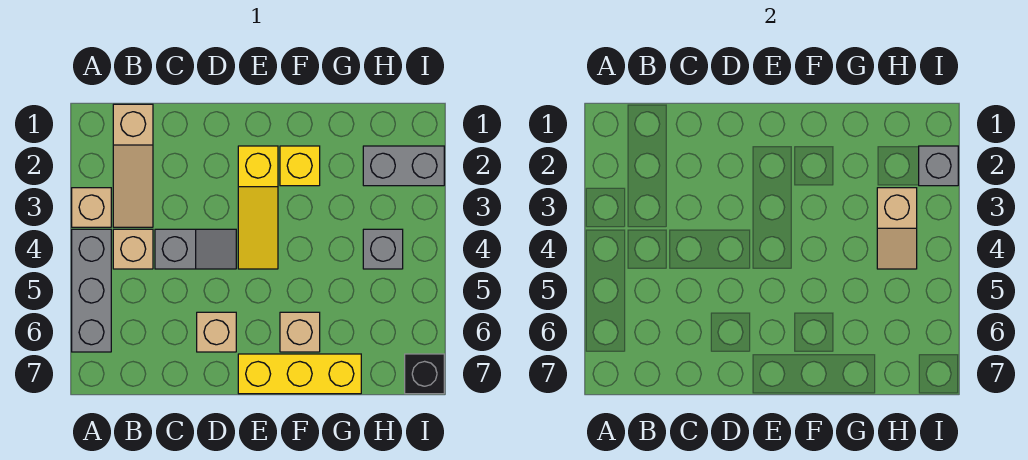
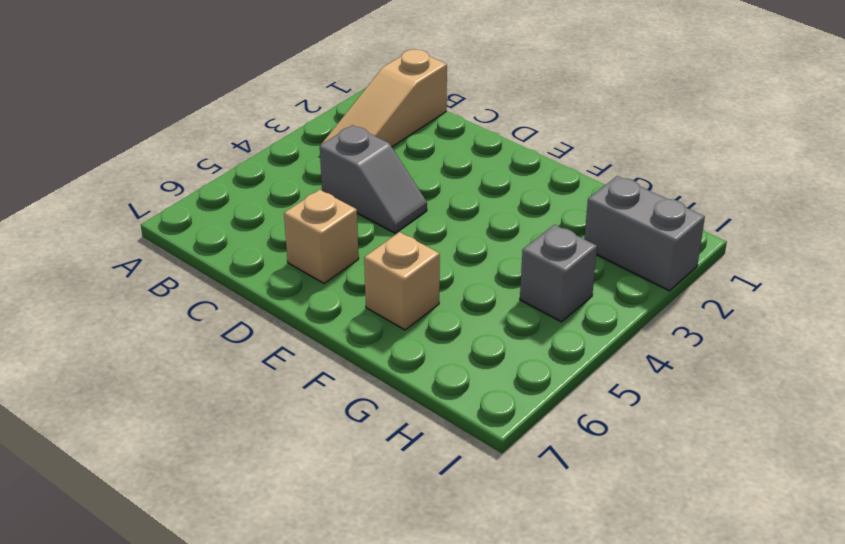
none -> tan brick A3 level 1
none -> grey brick A4:A6 level 1
none -> tan brick B4 level 1

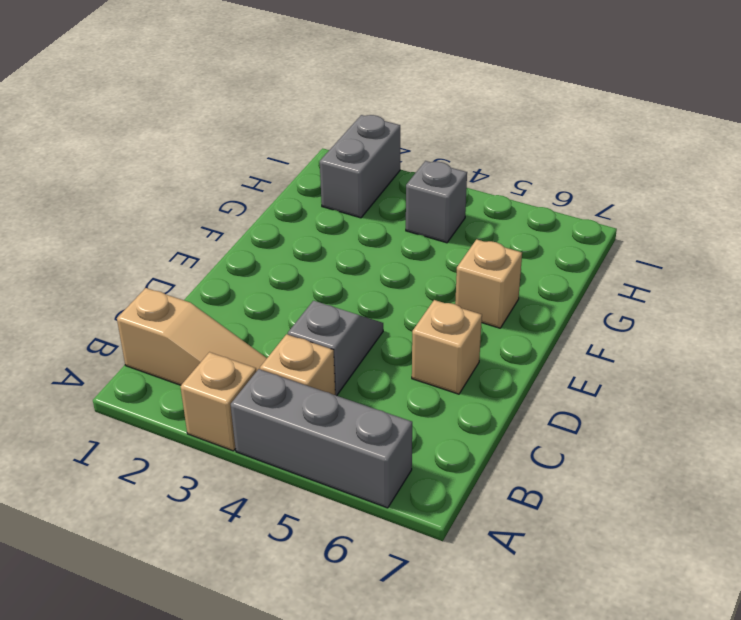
none -> yellow slope E2:E4 level 1 top 2
none -> yellow brick E7:G7 level 1
none -> yellow brick F2 level 1

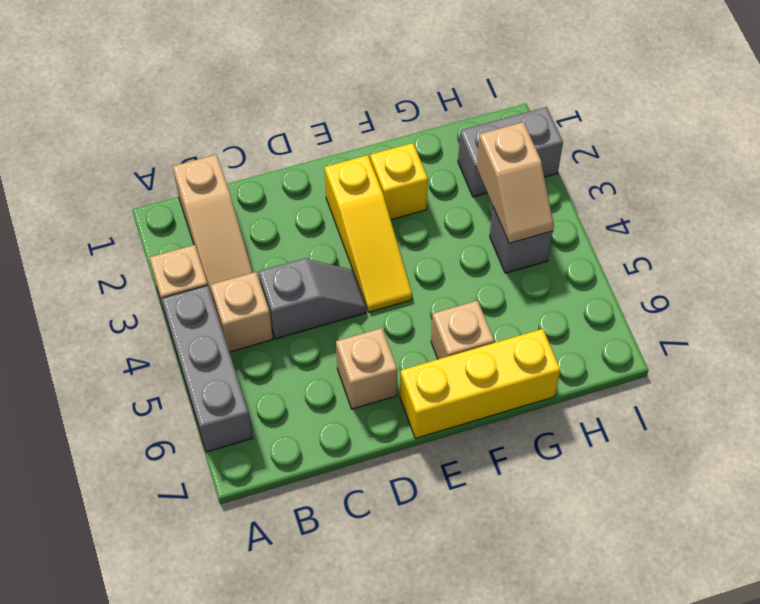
none -> black brick I7 level 1
none -> grey brick I2 level 2

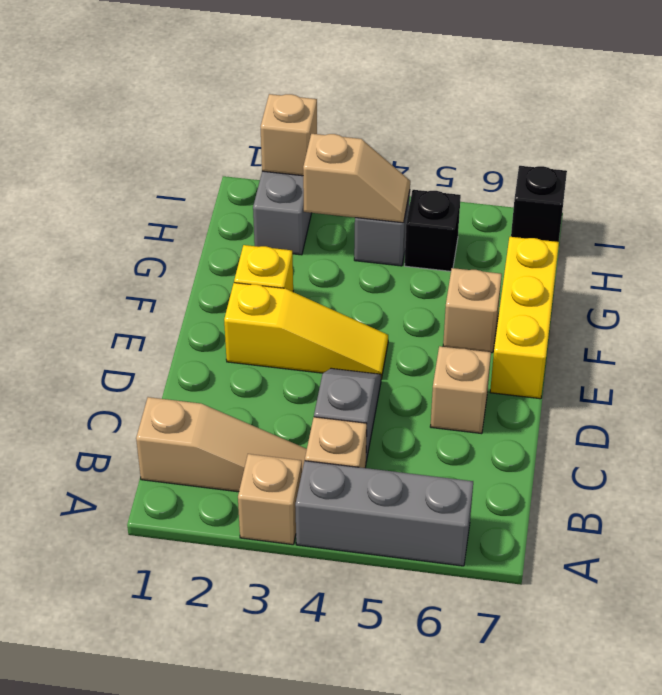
black brick H5 level 1 -> none
tan brick I2 level 2 -> grey brick I2 level 2

